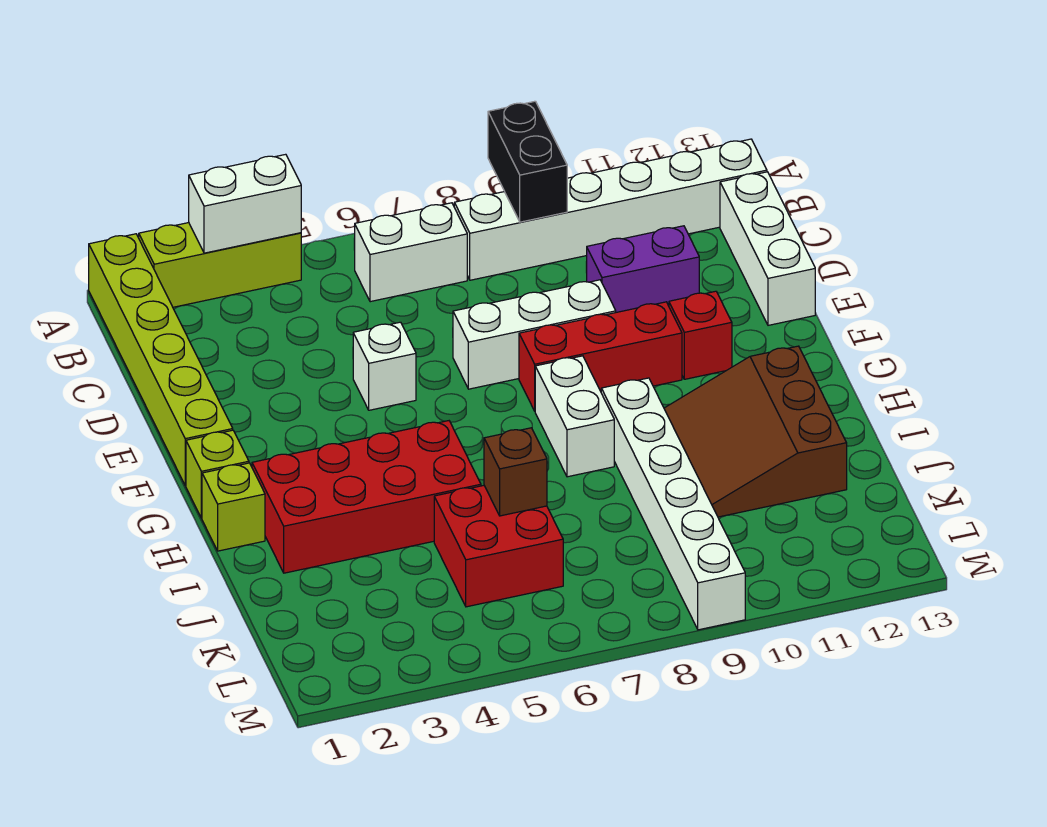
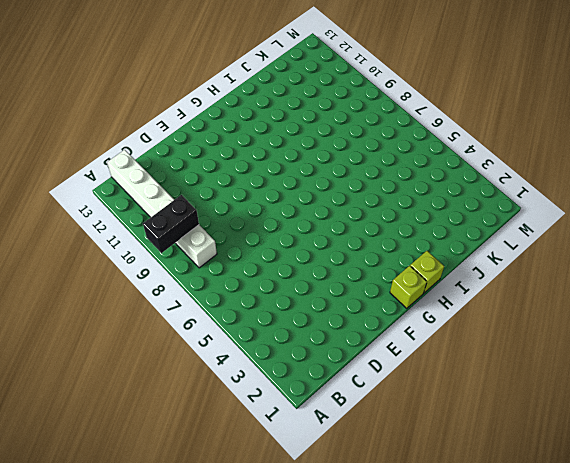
none -> lime brick A1:F1 level 1
none -> lime brick A2:A4 level 1
none -> white brick B6:B7 level 1

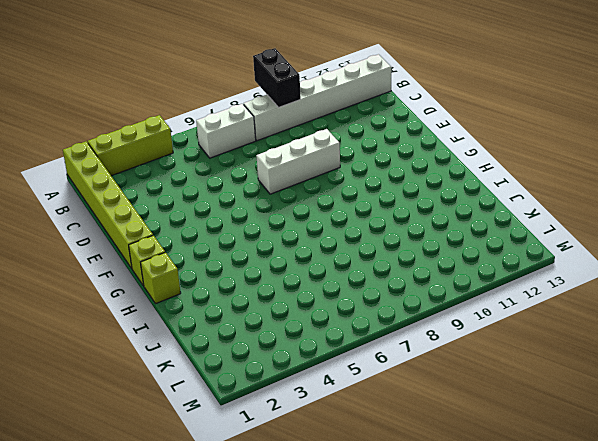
none -> white brick C13:E13 level 1
none -> purple brick D10:D11 level 1
none -> white brick E5 level 1

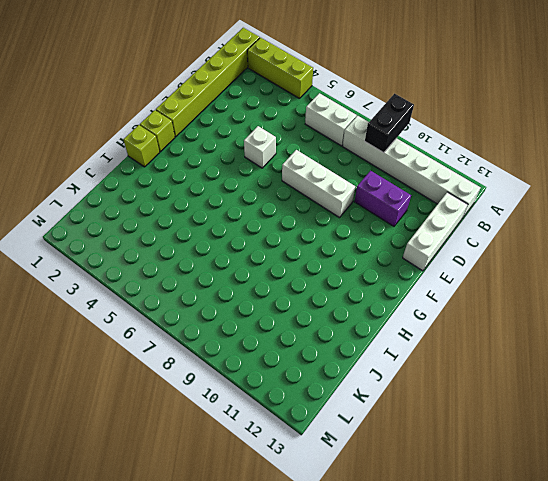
none -> red brick F8:F10 level 1
none -> red brick F11 level 1
none -> white brick G8:H8 level 1

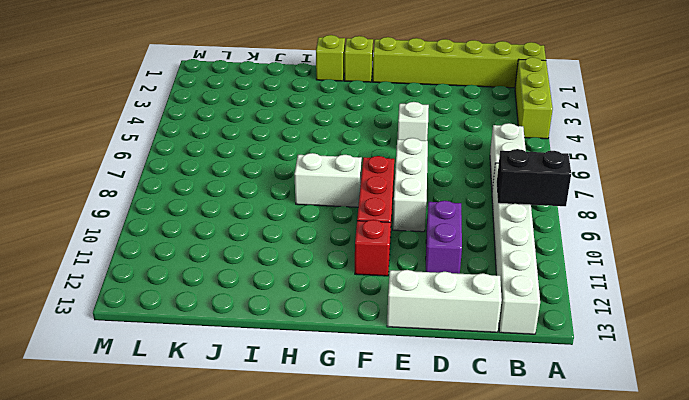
none -> red brick H2:I5 level 1
none -> white brick H9:M9 level 1
none -> brown slope H10:J12 level 1 top 12

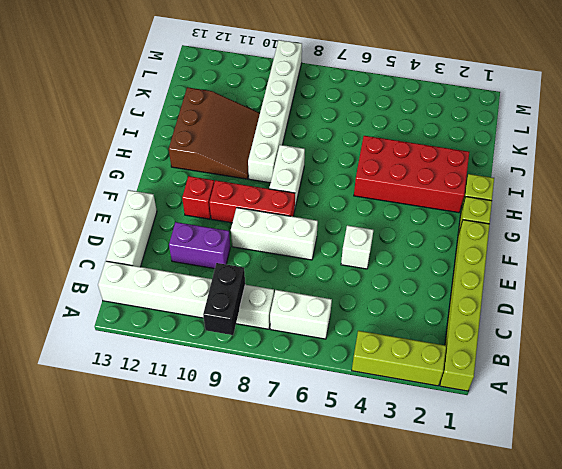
none -> red brick J5:K6 level 1
none -> white brick A3:A4 level 2
none -> brown brick J6 level 2

